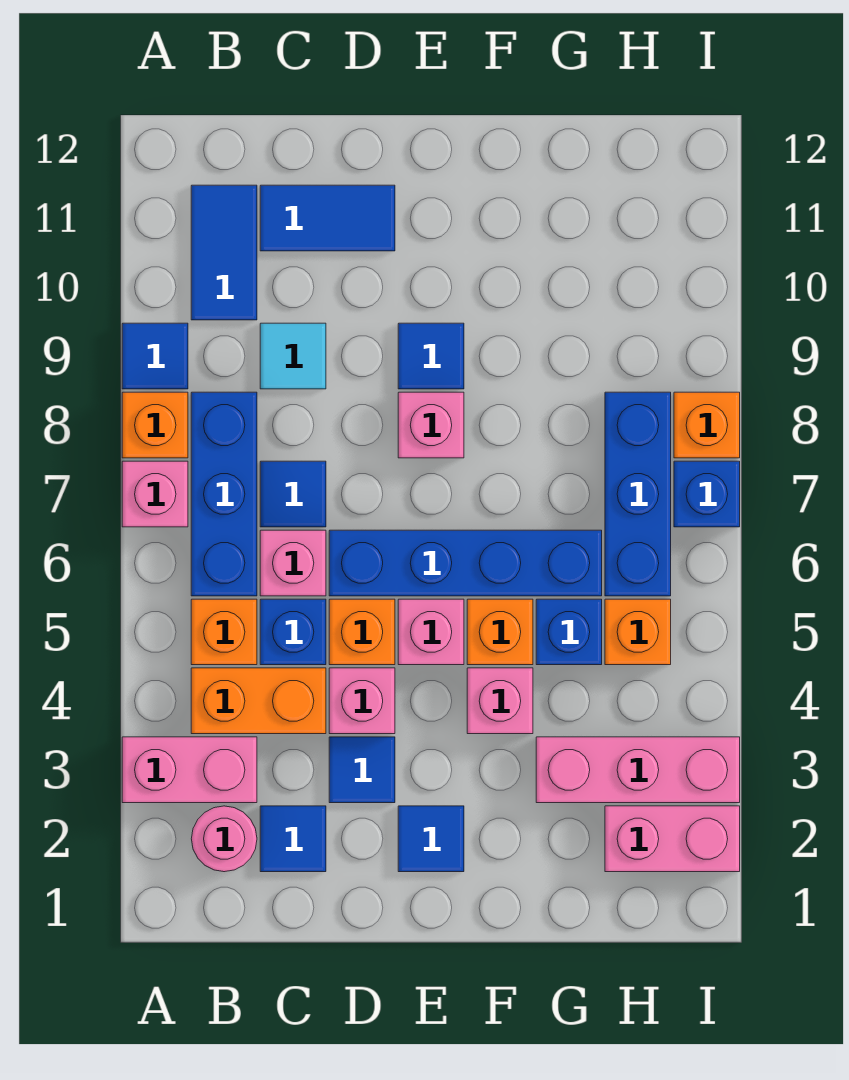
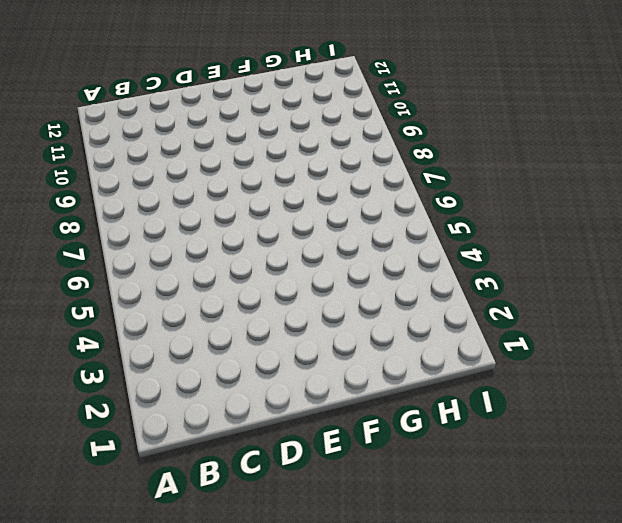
none -> pink brick A3:B3 level 1
none -> pink brick A7 level 1
none -> orange brick A8 level 1
none -> blue tile A9 level 1

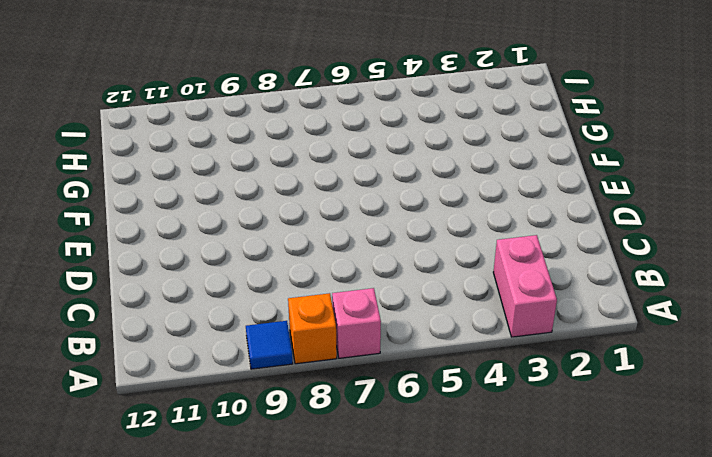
none -> pink round brick B2 level 1
none -> orange brick B4:C4 level 1
none -> orange brick B5 level 1
none -> blue brick B6:B8 level 1

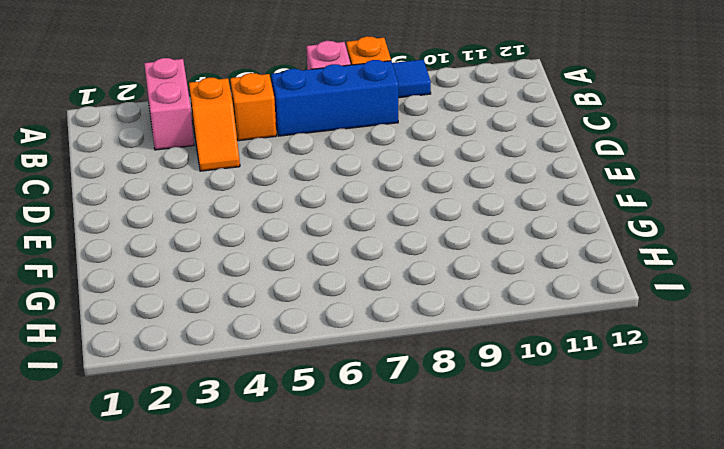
orange slope B4:C4 level 1 top B -> orange brick B4:C4 level 1
none -> pink round brick B2 level 1
none -> blue tile B10:B11 level 1
none -> blue tile C2 level 1
none -> blue brick C5 level 1

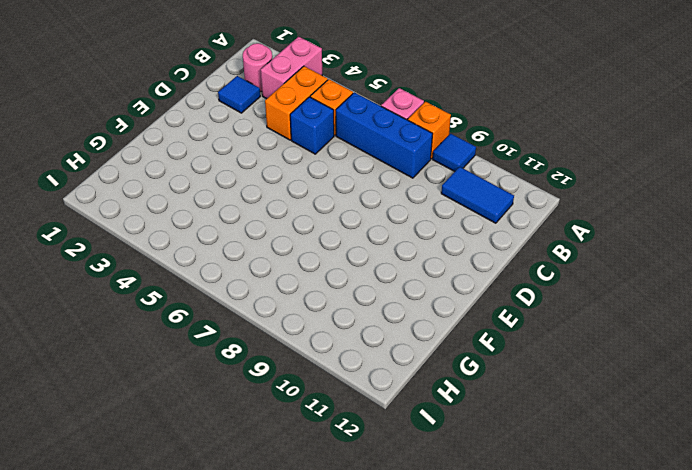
none -> pink brick C6 level 1
none -> blue tile C7 level 1
none -> cyan tile C9 level 1
none -> blue tile C11:D11 level 1

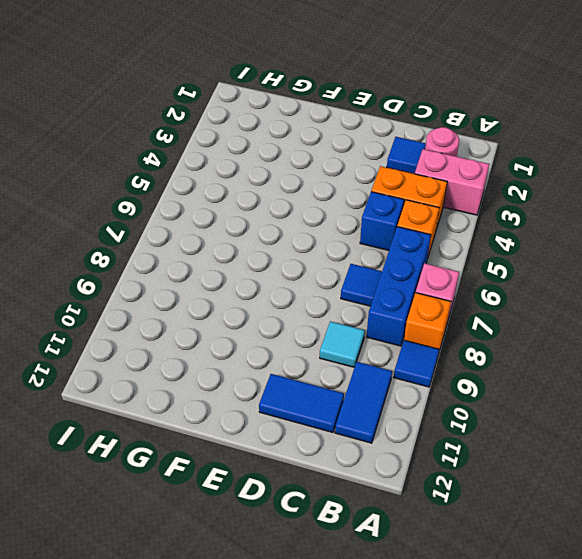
none -> pink brick C6 level 1
none -> blue tile D3 level 1
none -> pink brick D4 level 1
none -> orange brick D5 level 1

